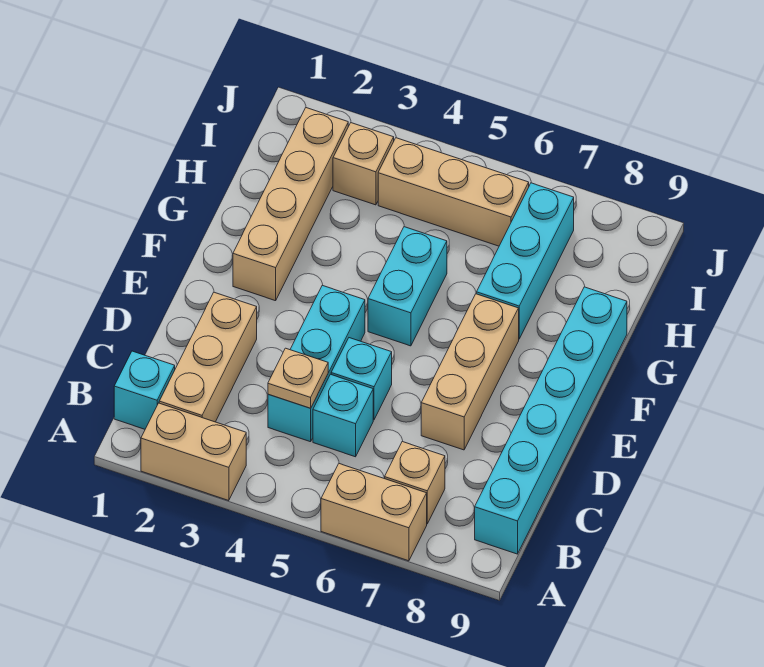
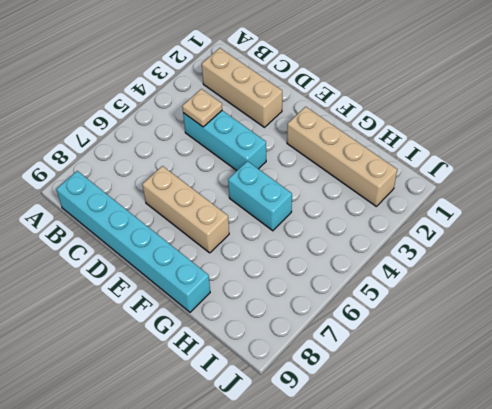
none -> tan brick A2:A3 level 1
none -> tan brick A6:A7 level 1
none -> cyan brick B1 level 1

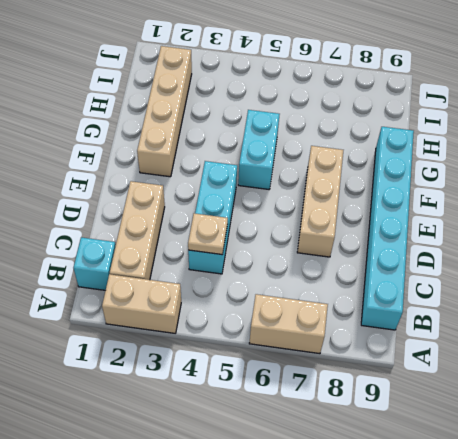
none -> tan brick B7 level 1
none -> cyan brick C5 level 1
none -> cyan brick D5 level 1

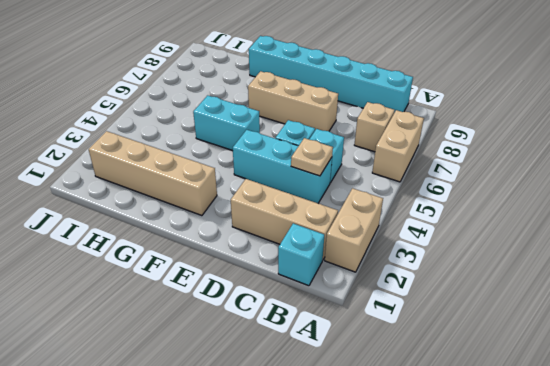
none -> cyan brick G7:I7 level 1
none -> tan brick I3 level 1
none -> tan brick I4:I6 level 1

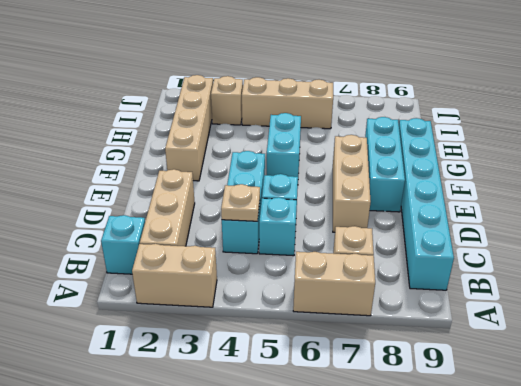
cyan brick E8:G8 level 1 -> cyan brick G7:I7 level 1

